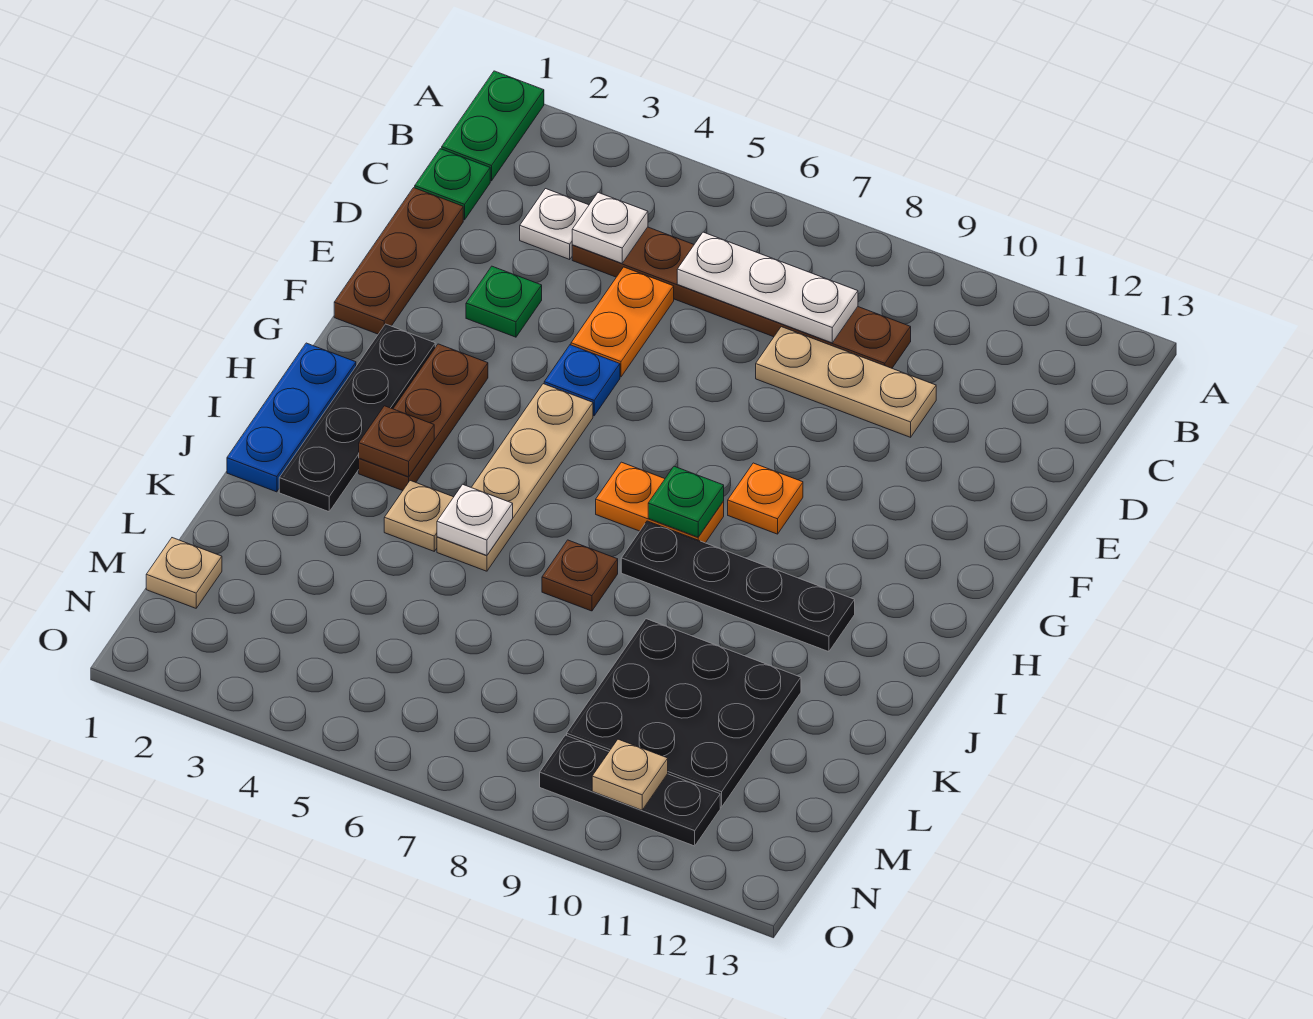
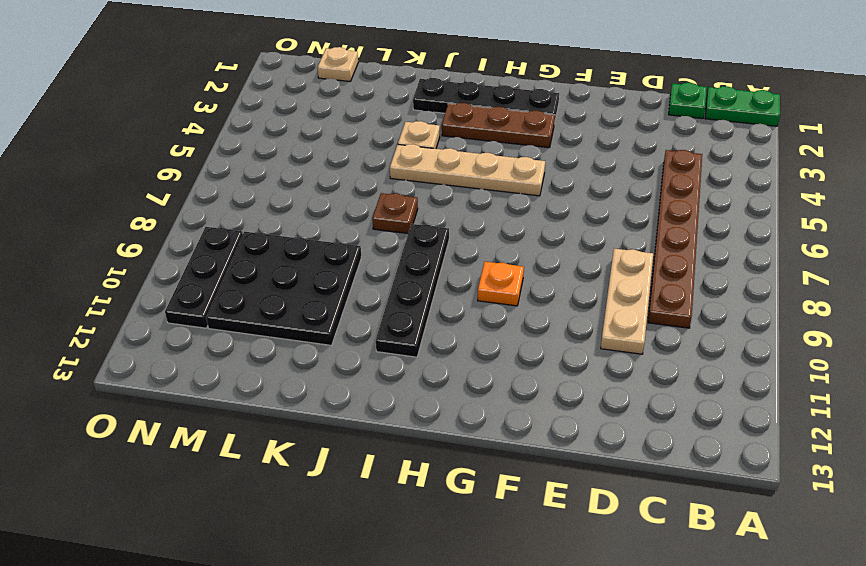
none -> white plate C3 level 1
none -> brown plate D1:F1 level 1
none -> orange plate D5:E5 level 1

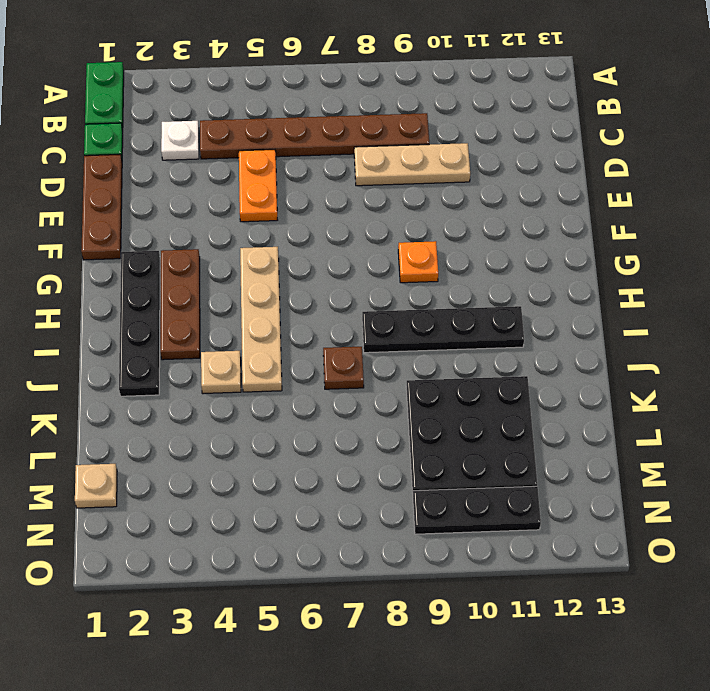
none -> green plate E3 level 1
none -> blue plate F5 level 1
none -> blue plate H1:J1 level 1

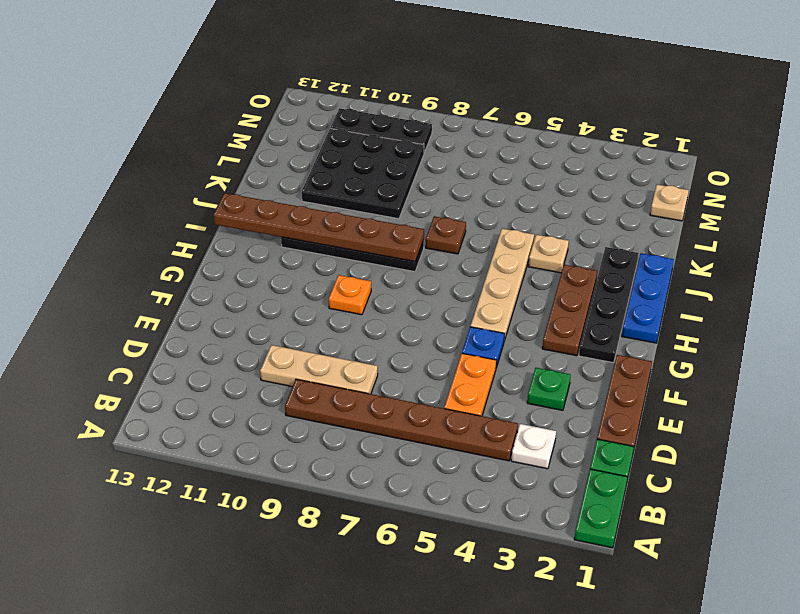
brown plate I8:I13 level 2 -> none
none -> orange plate H7:H8 level 1
none -> white plate C4 level 2
none -> white plate C6:C8 level 2

